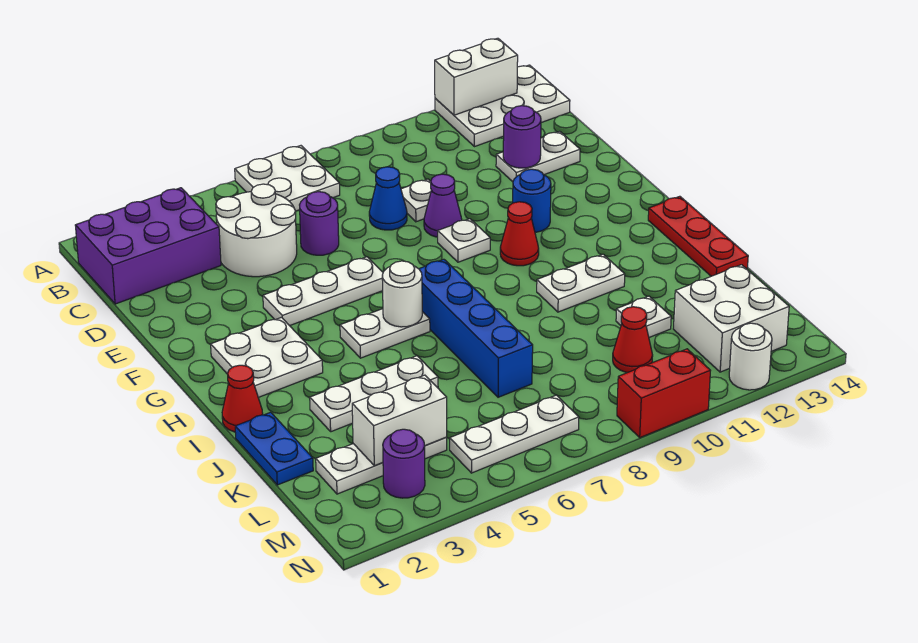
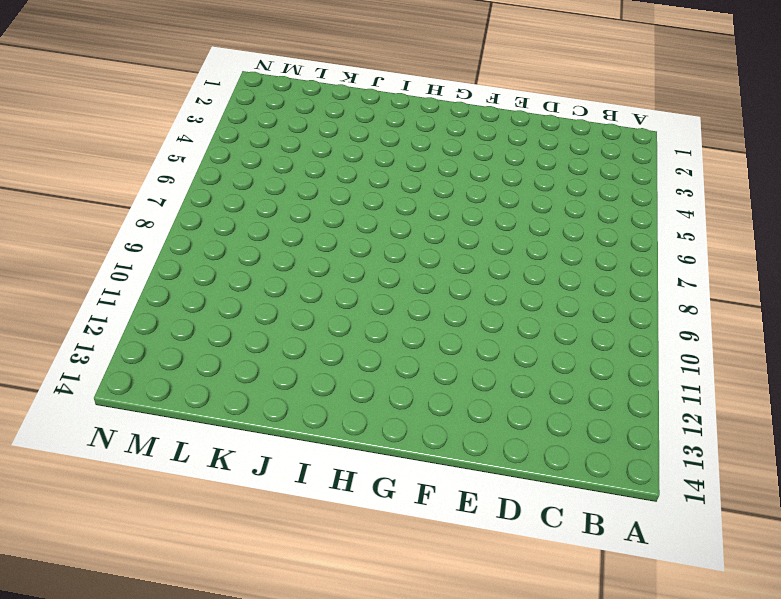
none -> white plate A6:B7 level 1
none -> white plate A12:B14 level 1
none -> purple brick B1:C3 level 1
none -> white round brick C4:D5 level 1

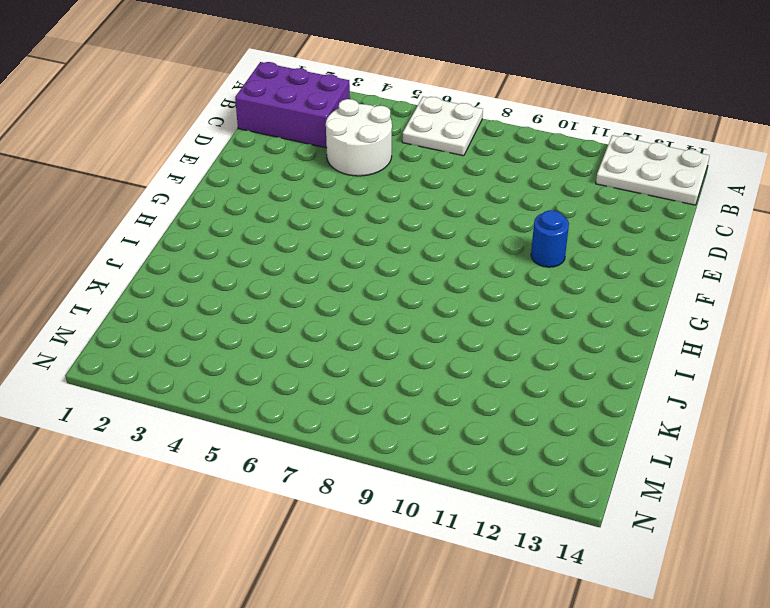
none -> purple round brick D6 level 1
none -> blue cone D8 level 1
none -> white plate D9 level 1
none -> white plate D12:D13 level 1

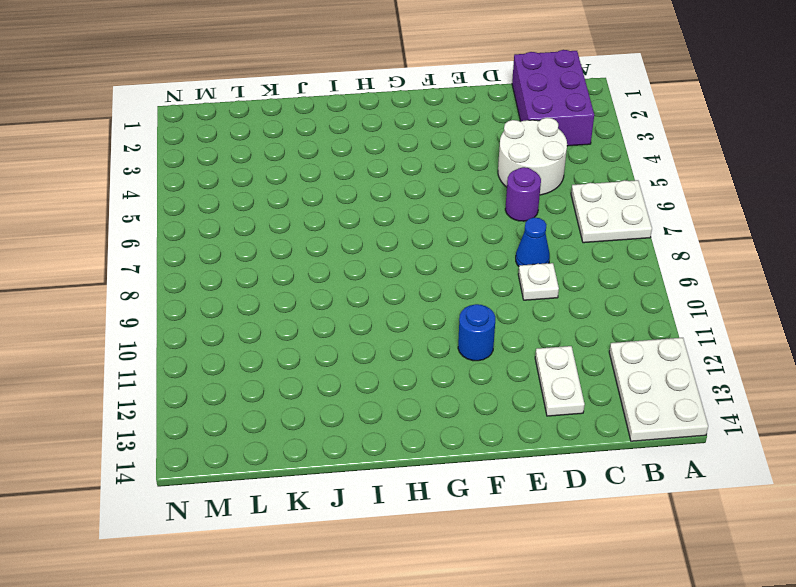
none -> purple cone E9 level 1
none -> white plate F4:F6 level 1
none -> white plate F9 level 1
none -> white plate G2:H3 level 1

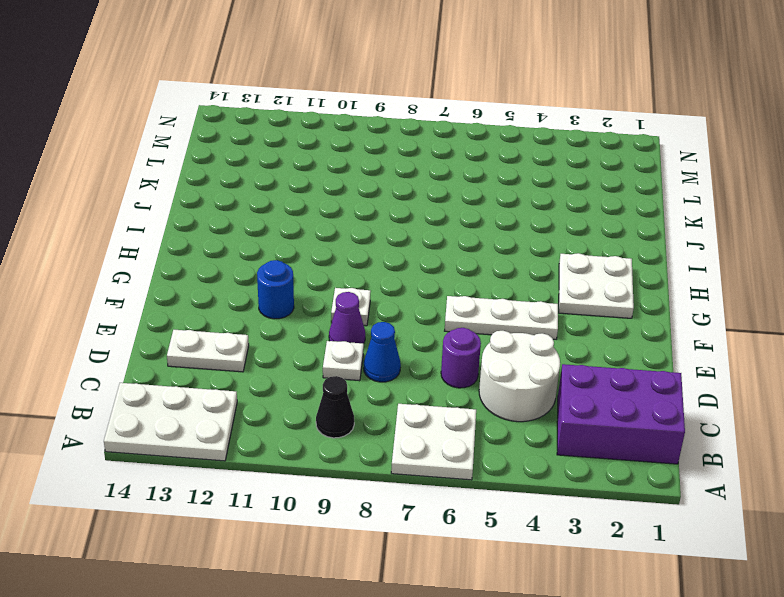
black cone B9 level 1 -> none
none -> red cone G10 level 1
none -> white plate H5:H6 level 1
none -> blue brick H7:K7 level 1
none -> red plate H14:J14 level 1

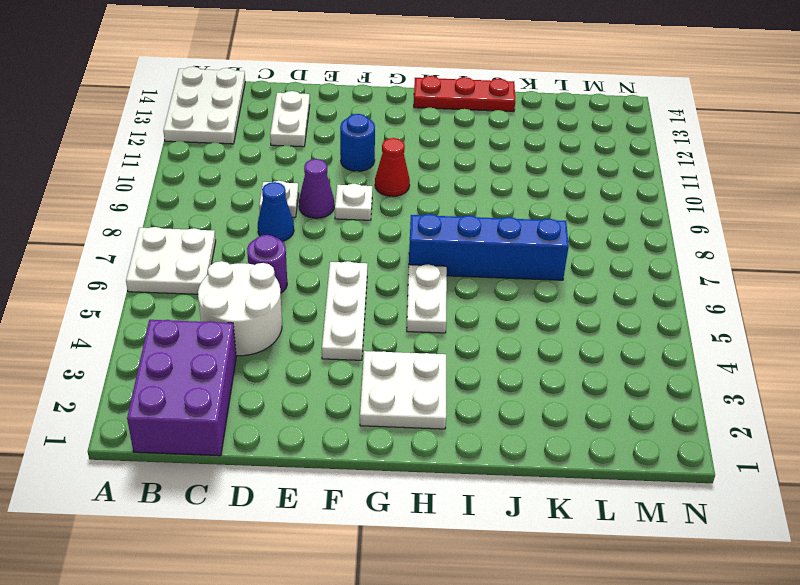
none -> red cone I1 level 1
none -> white plate I10:I11 level 1
none -> blue plate J1:K1 level 1
none -> white plate J3:J5 level 1

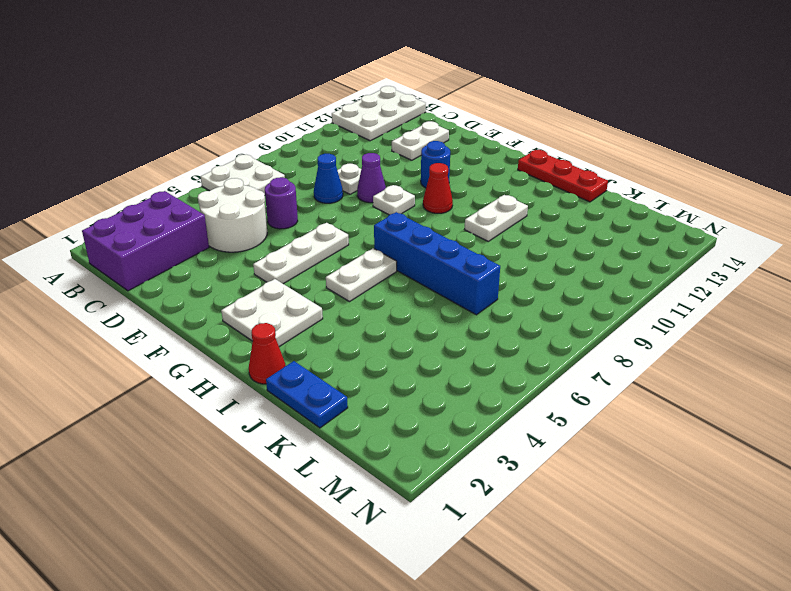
none -> white plate J3:J5 level 1
none -> white plate K11 level 1
none -> white plate L2:L4 level 1
none -> red cone L10 level 1

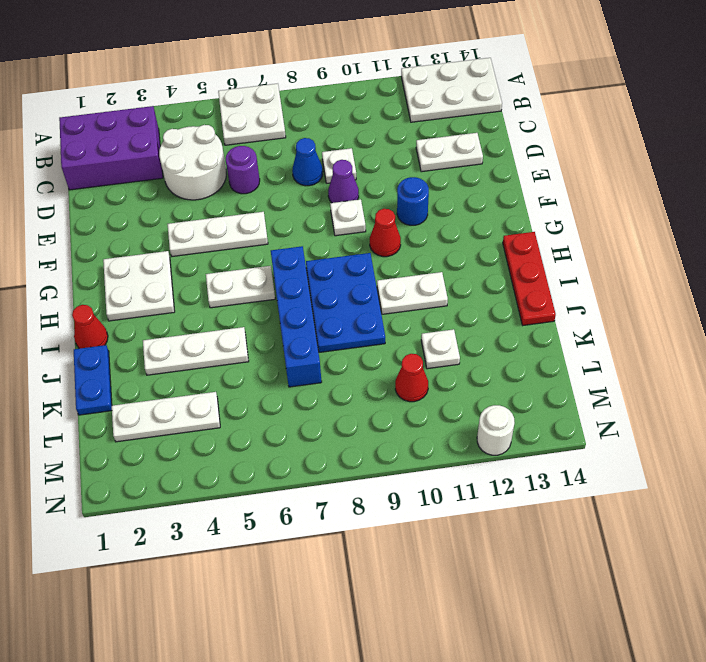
blue plate H8:J9 level 1 -> none
none -> white brick L12:M13 level 1
none -> purple round brick M3 level 1
none -> white plate M5:M7 level 1
none -> red brick N9:N10 level 1

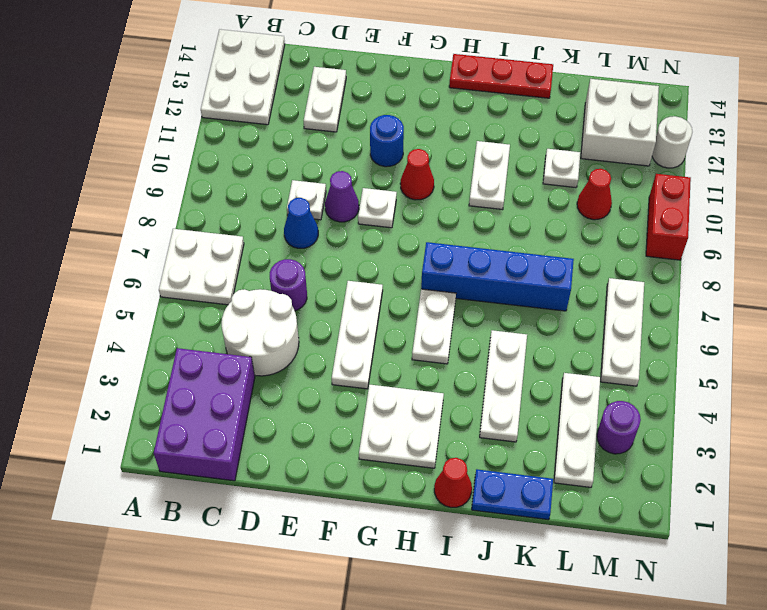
none -> white brick A12:A13 level 2
none -> purple round brick D12 level 2
none -> white round brick H6 level 2
none -> white brick L3:L4 level 2

